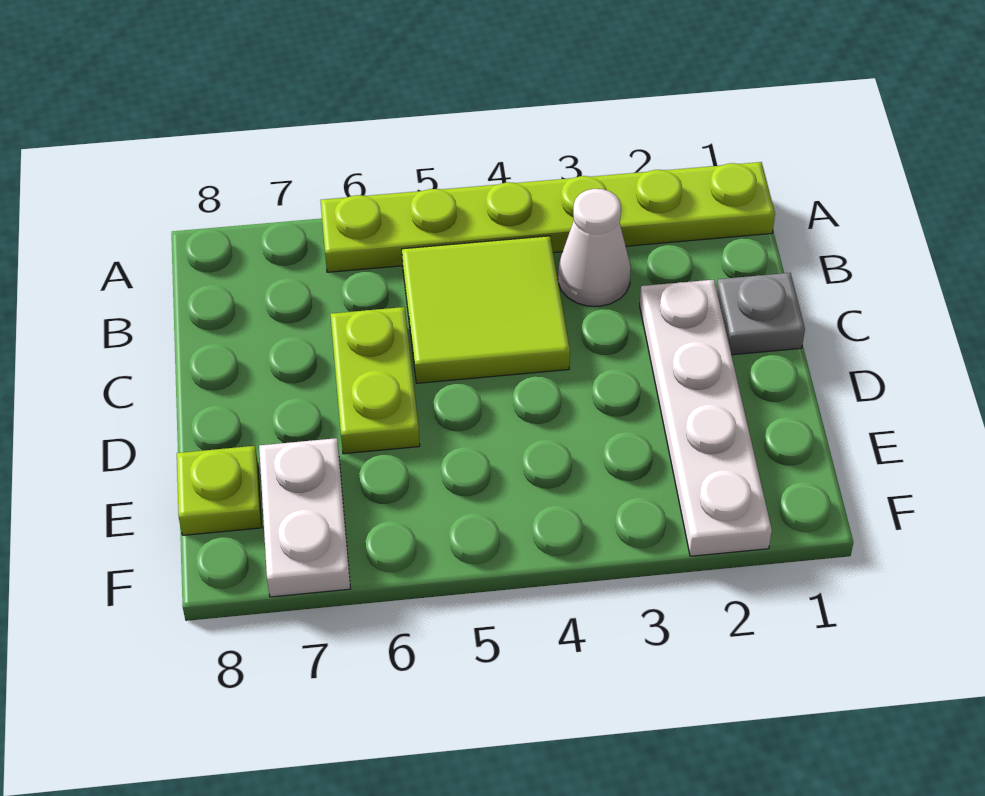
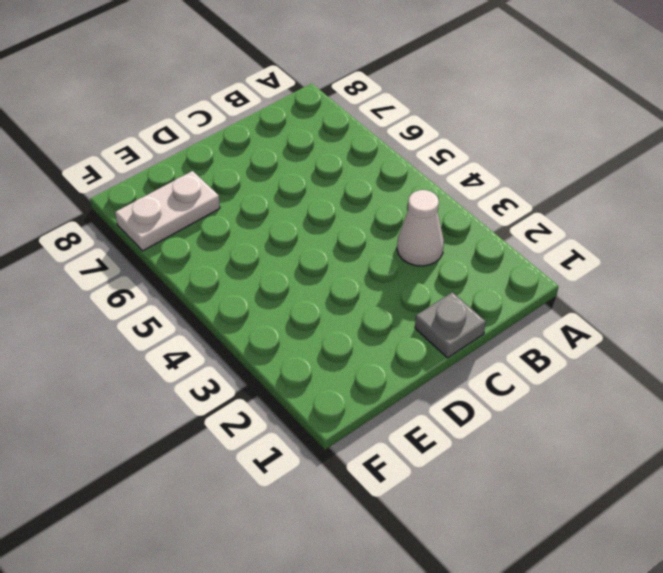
none -> lime plate A1:A6 level 1
none -> lime tile B4:C5 level 1

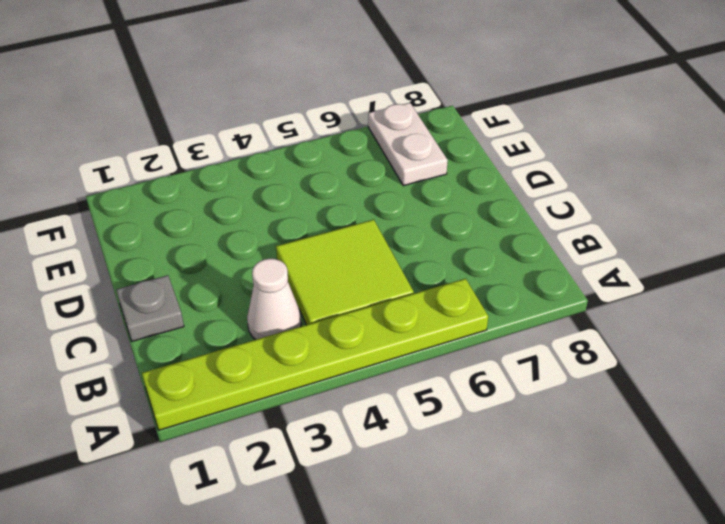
none -> white plate C2:F2 level 1
none -> lime plate C6:D6 level 1

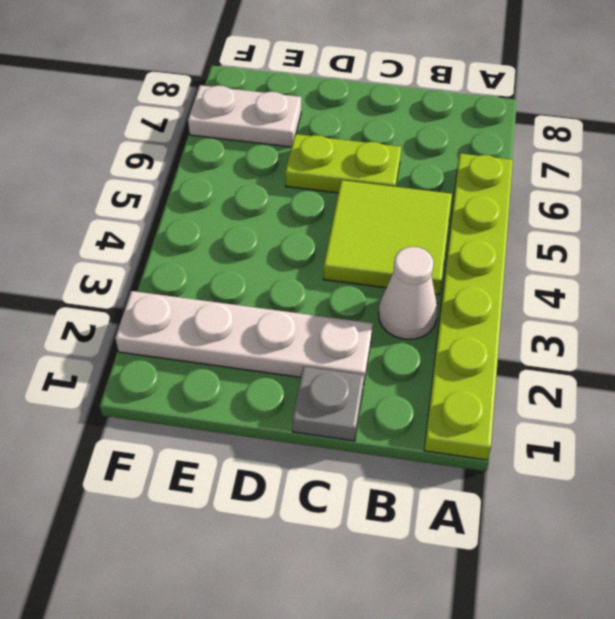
none -> lime plate E8 level 1

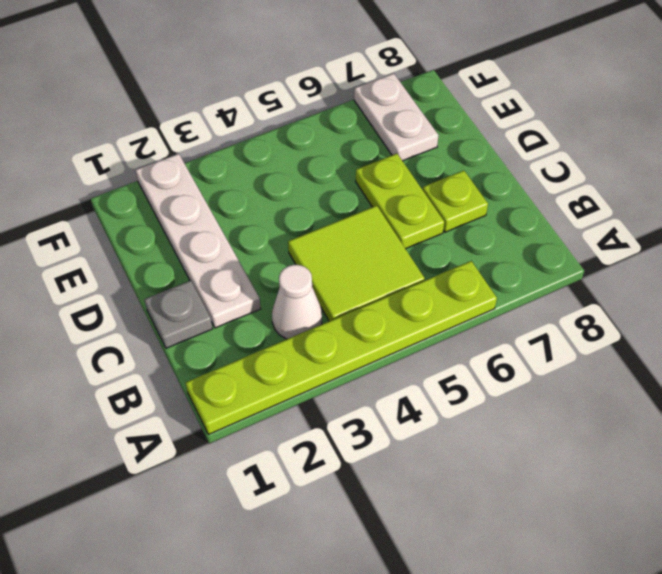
lime plate C7 level 1 -> lime plate E8 level 1

